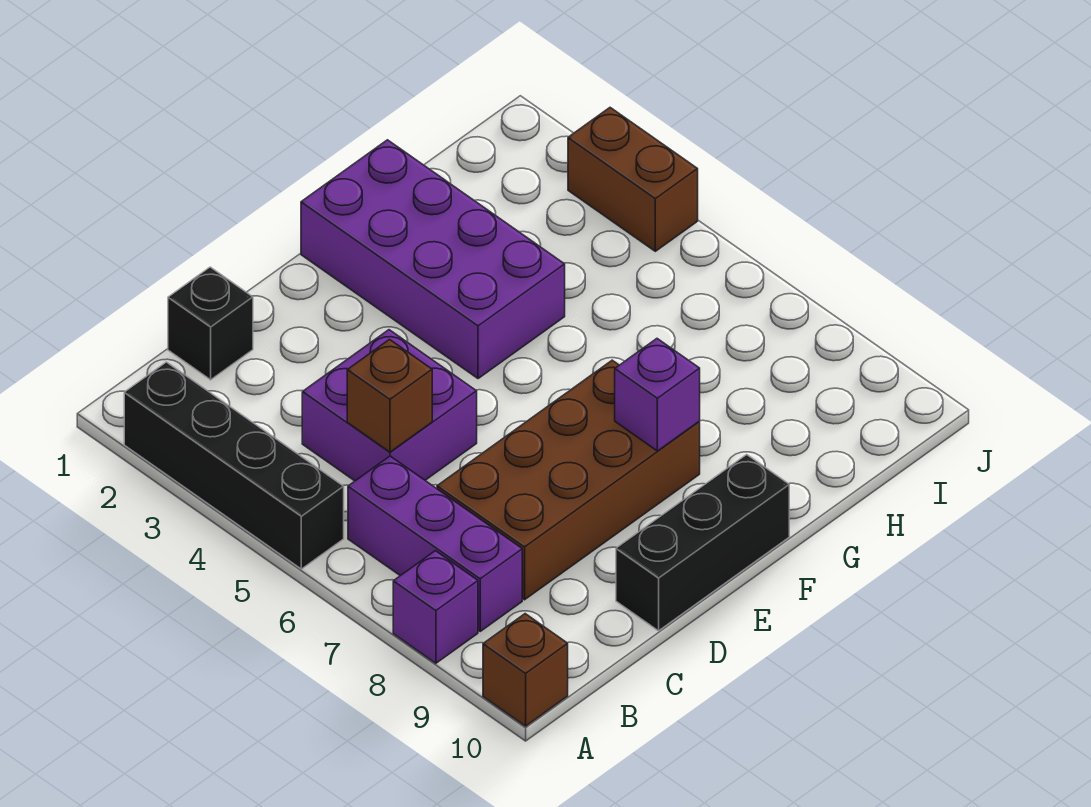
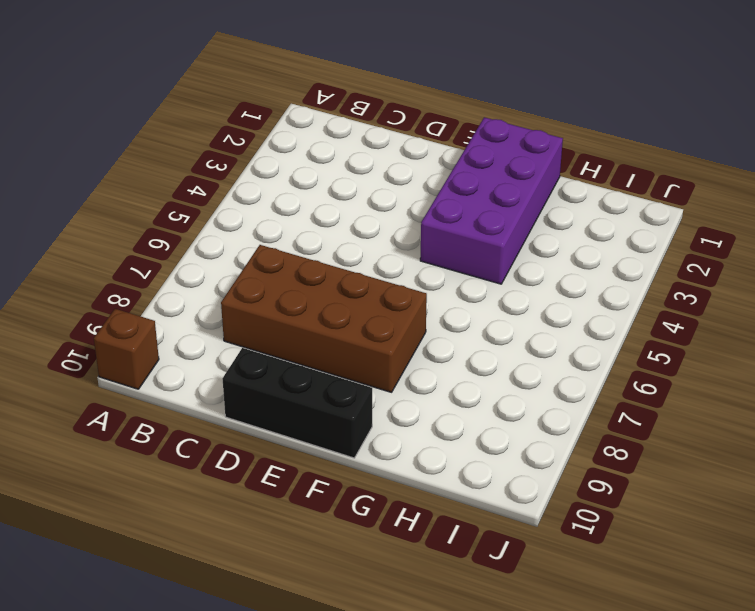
none -> black brick A2:A5 level 1
none -> purple brick A8 level 1
none -> purple brick B6:B8 level 1

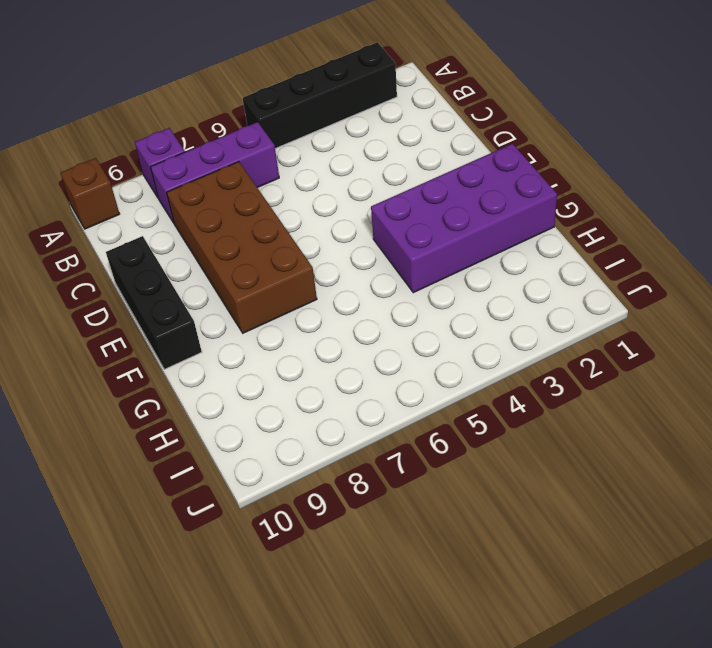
none -> black brick C1 level 1
none -> purple brick C4:D5 level 1
none -> brown brick J3:J4 level 1

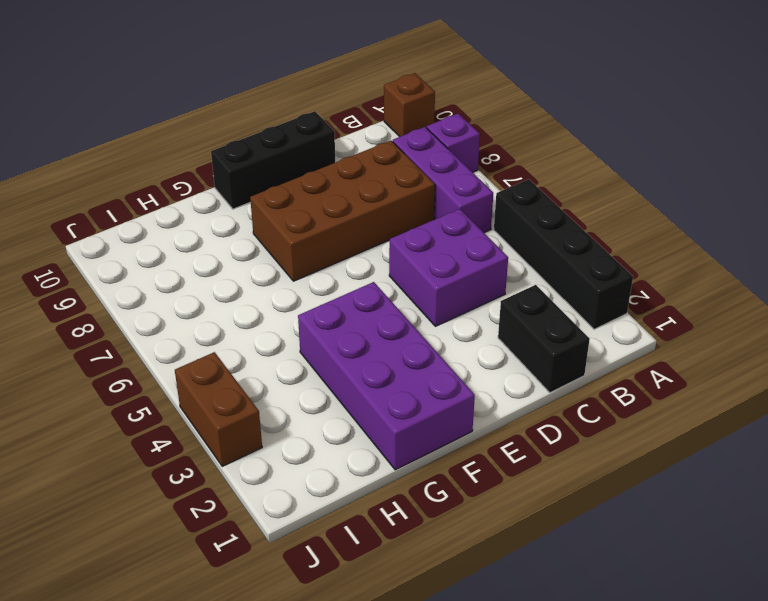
black brick C1:C2 level 1 -> black brick C1 level 1
none -> brown brick C5 level 2
none -> purple brick F8 level 2

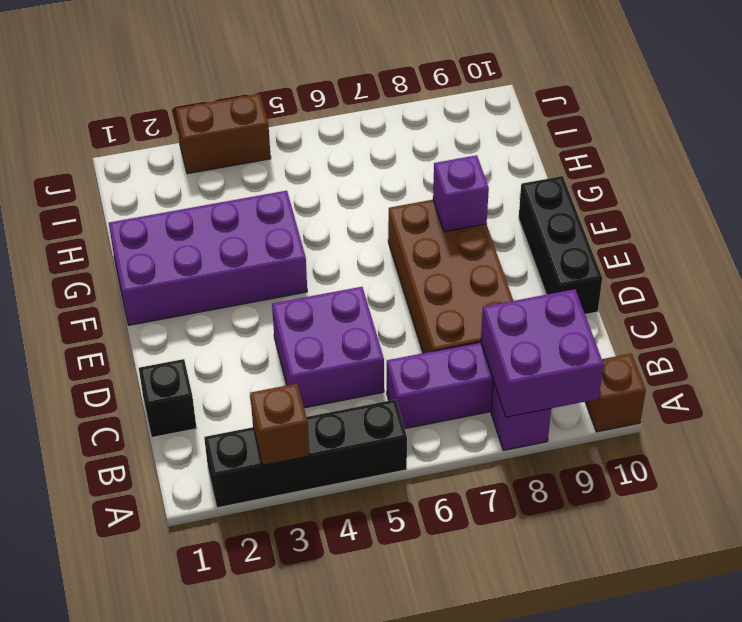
brown brick A3 level 2 -> brown brick C5 level 2
purple brick A8:B9 level 2 -> none

